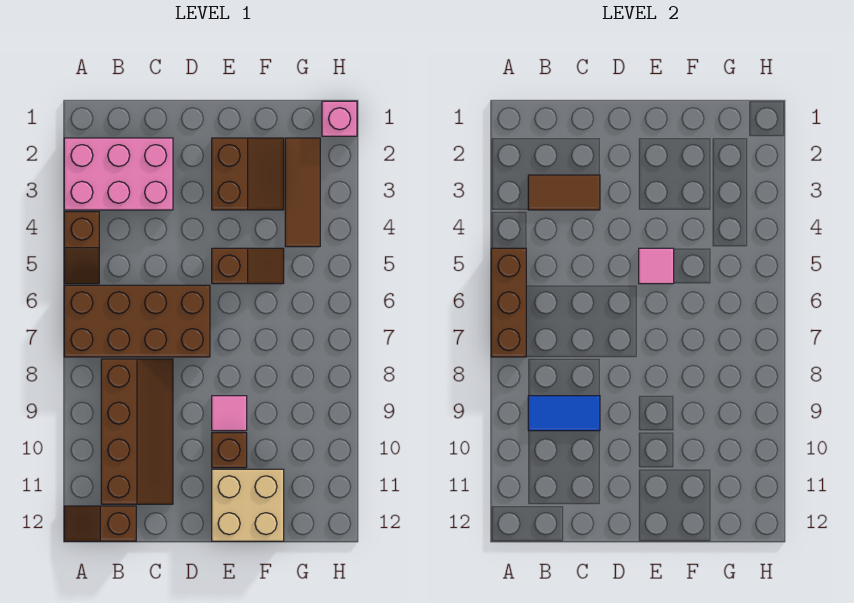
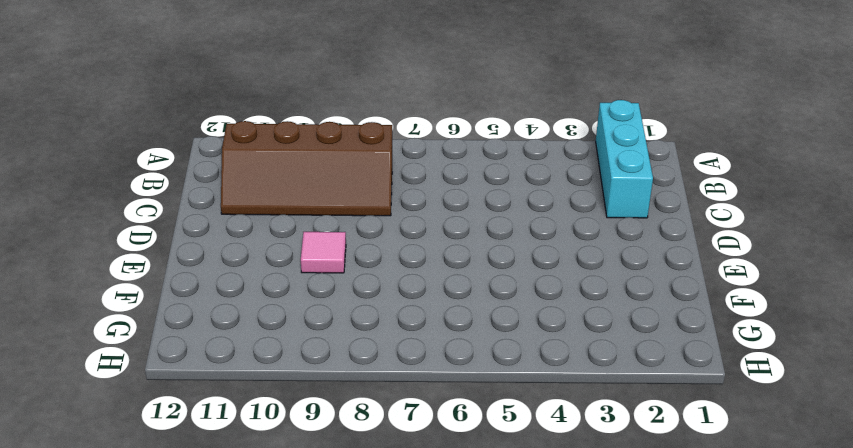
cyan brick A2:C2 level 1 -> pink brick A2:C3 level 1
none -> brown slope A4:A5 level 1 top 4
none -> brown brick A6:D7 level 1
none -> brown slope A12:B12 level 1 top B

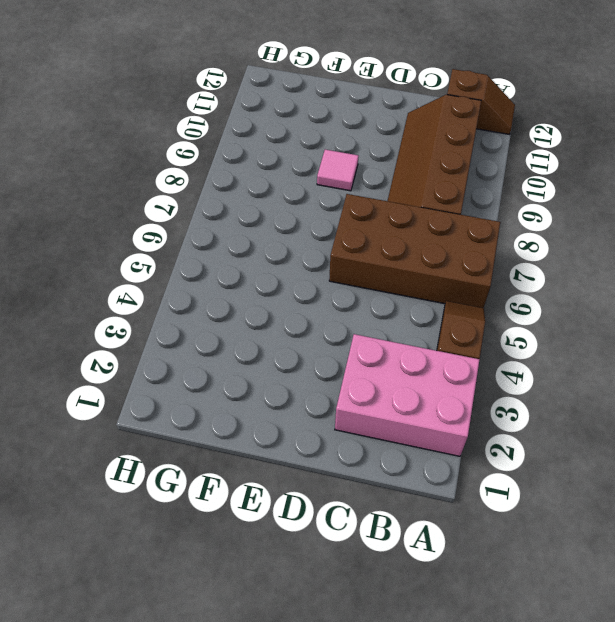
none -> brown slope E2:F3 level 1 top E
none -> brown slope E5:F5 level 1 top E
none -> brown brick E10 level 1

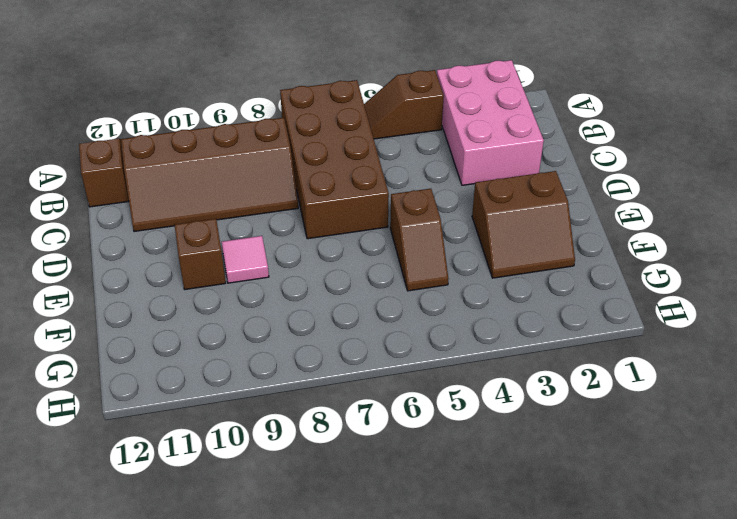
none -> tan brick E11:F12 level 1
none -> brown tile G2:G4 level 1
none -> pink brick H1 level 1

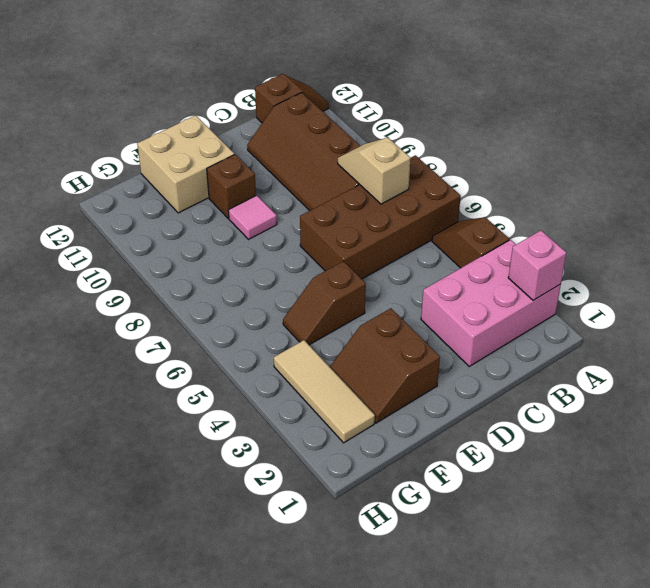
pink brick A2 level 2 -> pink brick H1 level 1
tan slope B7:B8 level 2 top 7 -> none
tan tile G2:G4 level 1 -> brown tile G2:G4 level 1
none -> brown brick A5:A7 level 2
none -> brown tile B3:C3 level 2
none -> blue tile B9:C9 level 2

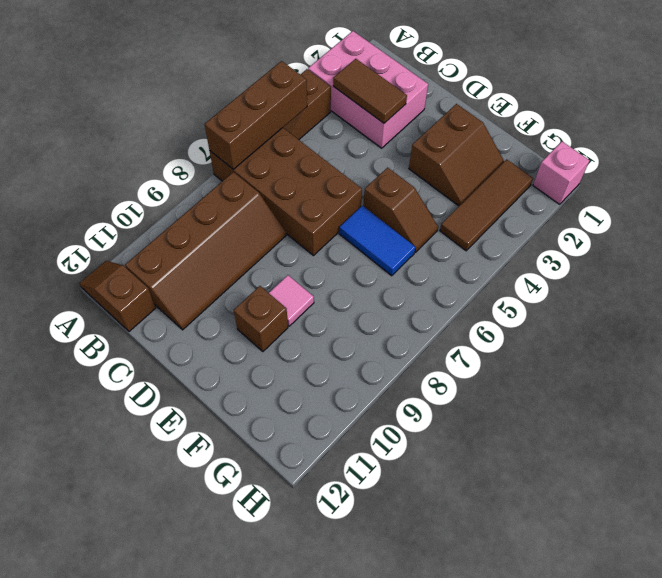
blue tile E6:F6 level 1 -> blue tile B9:C9 level 2
none -> tan brick E11:F12 level 1
none -> pink tile E5 level 2

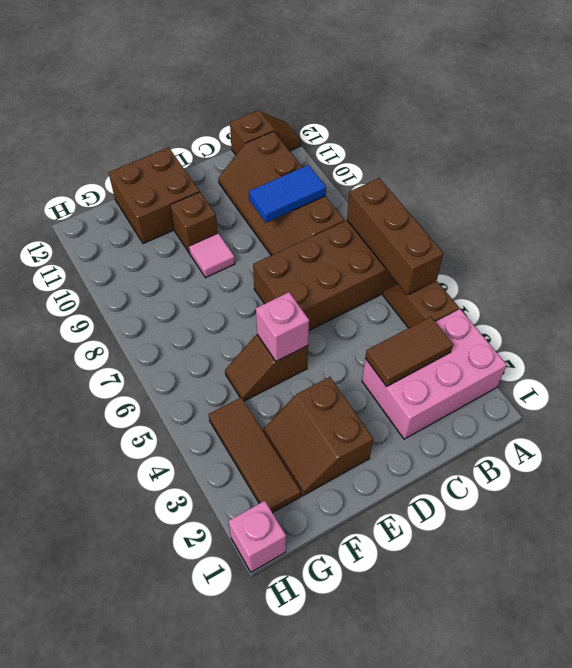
pink brick E5 level 2 -> pink tile E5 level 2
brown brick E11:F12 level 1 -> tan brick E11:F12 level 1

